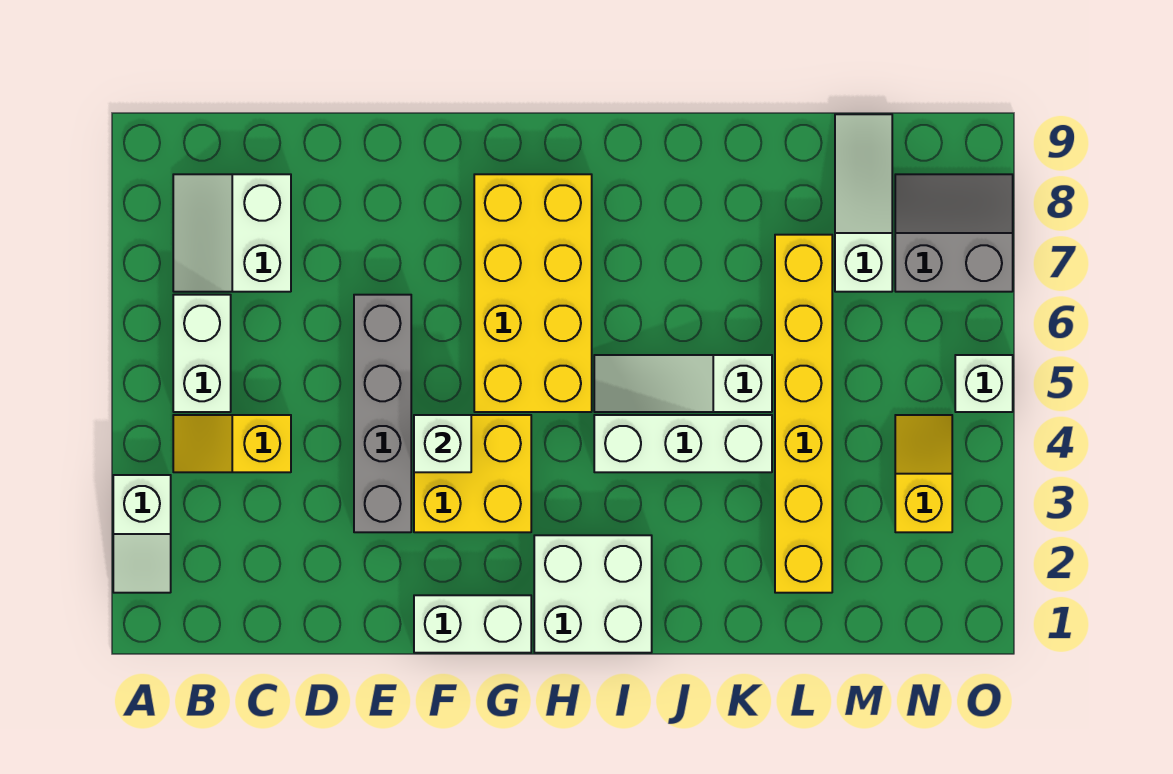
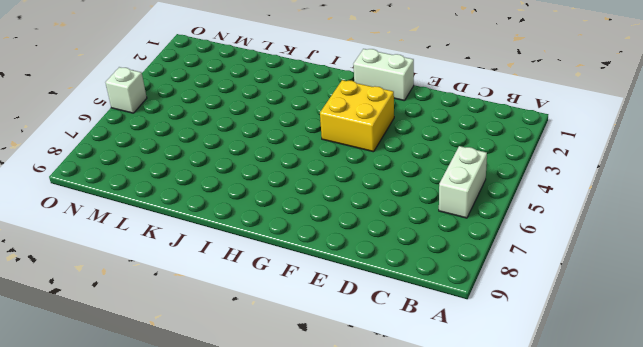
none -> white slope A2:A3 level 1 top 3
none -> yellow slope B4:C4 level 1 top C
none -> white slope B7:C8 level 1 top C

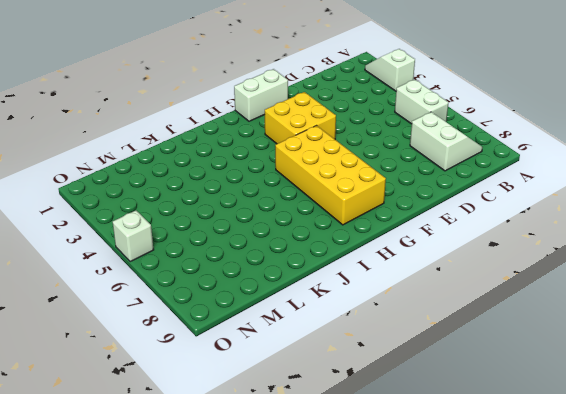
none -> yellow slope B4:C4 level 1 top C
none -> grey brick E3:E6 level 1
none -> white brick H1:I2 level 1

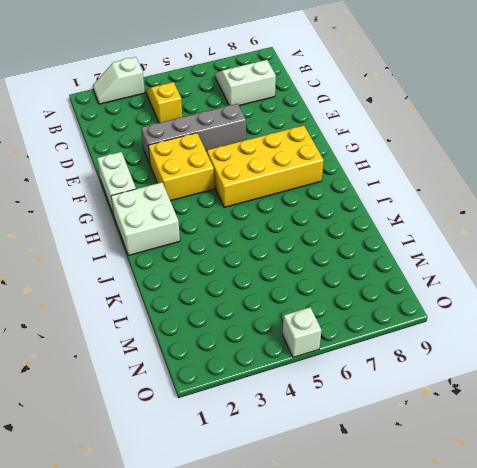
none -> white brick B5:B6 level 1
none -> white brick I4:K4 level 1
none -> white slope I5:K5 level 1 top K

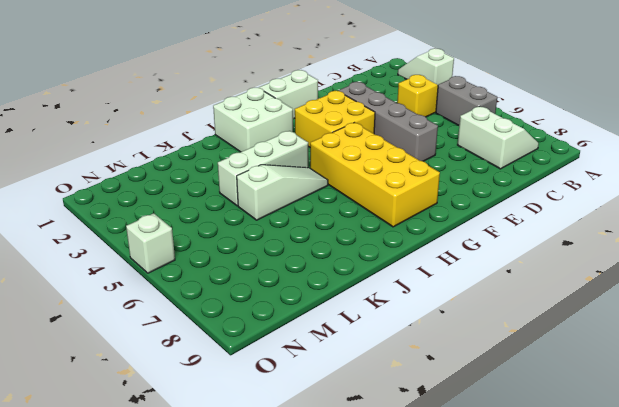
grey brick B5:B6 level 1 -> white brick B5:B6 level 1
none -> yellow brick L2:L7 level 1
none -> white slope M7:M9 level 1 top 7
none -> yellow slope N3:N4 level 1 top 3

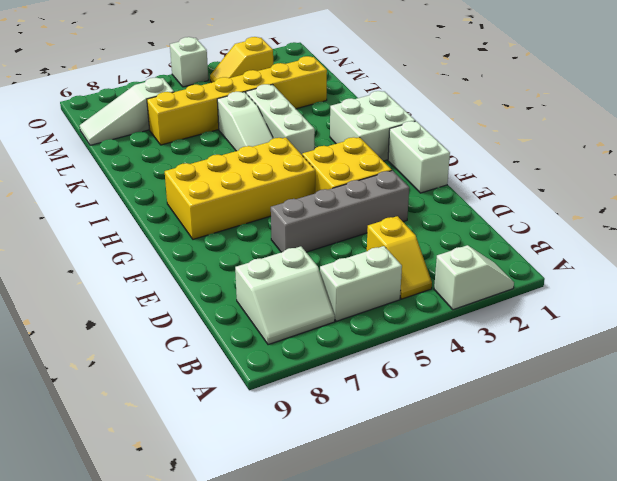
none -> grey slope N7:O8 level 1 top 7
none -> white brick F4 level 2

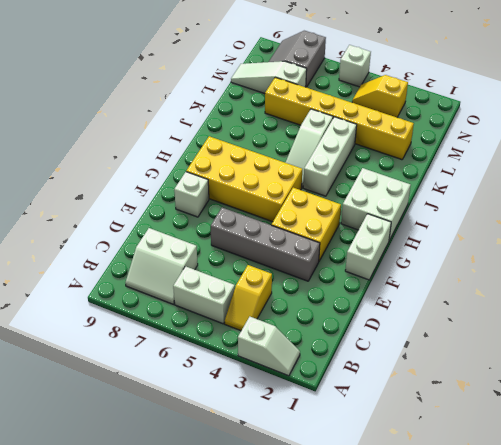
white brick F8 level 1 -> white brick F4 level 2

